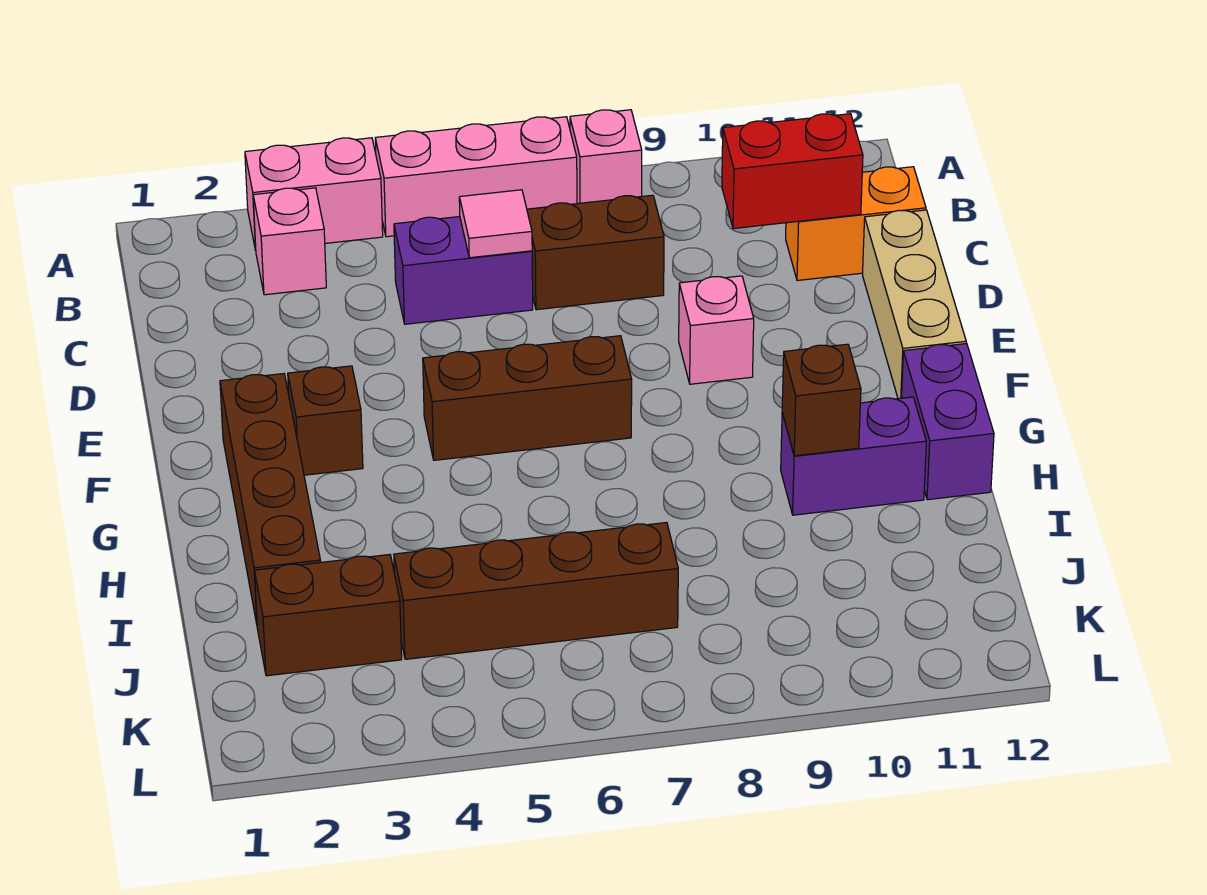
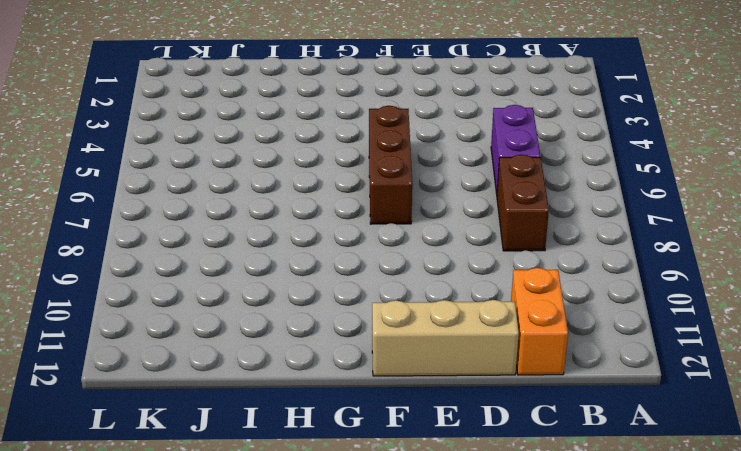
none -> pink brick A3:A4 level 1
none -> pink brick A5:A7 level 1
none -> pink brick A8 level 1

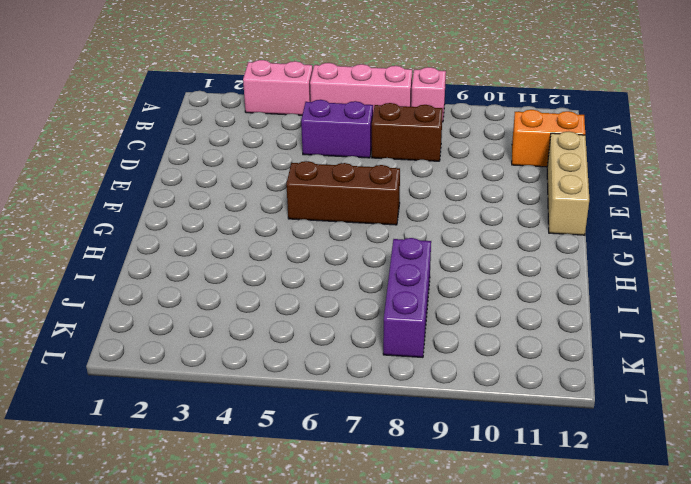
purple brick I8:K8 level 1 -> none
none -> pink brick B3 level 1
none -> pink brick E9 level 1
none -> brown brick F2:I2 level 1

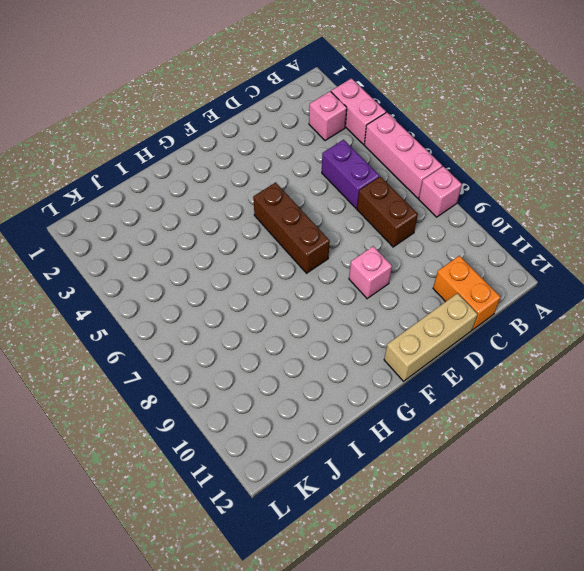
none -> brown brick F2:I2 level 1
none -> brown brick F3 level 1
none -> purple brick G12:H12 level 1

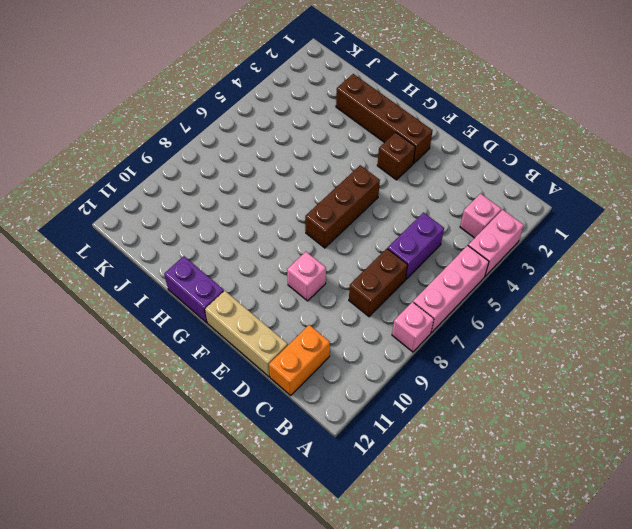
none -> purple brick H10:H11 level 1
none -> brown brick J2:J3 level 1
none -> brown brick J4:J7 level 1

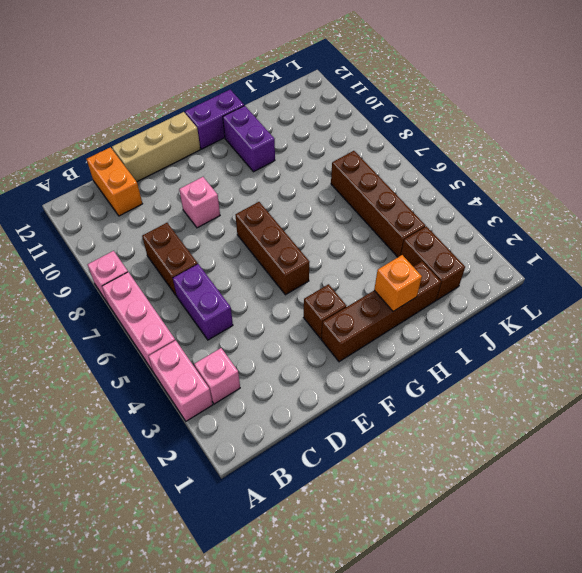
orange brick H2 level 2 -> none
none -> pink tile C6 level 2
none -> red brick C10:C11 level 2
none -> brown brick H10 level 2

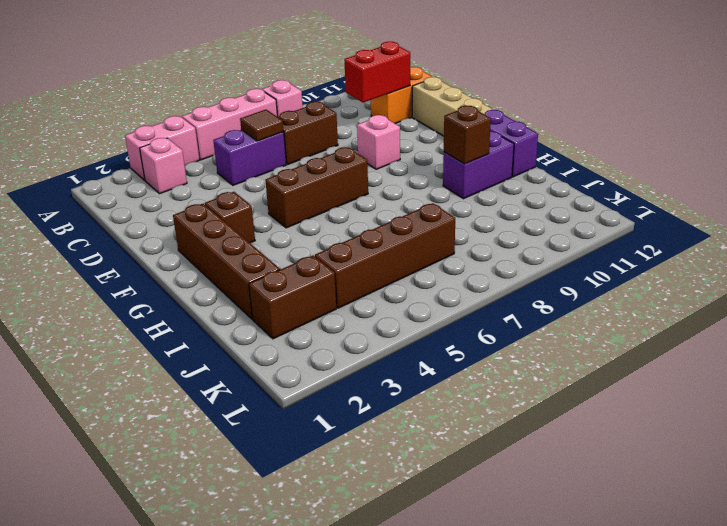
brown tile C6 level 2 -> pink tile C6 level 2

